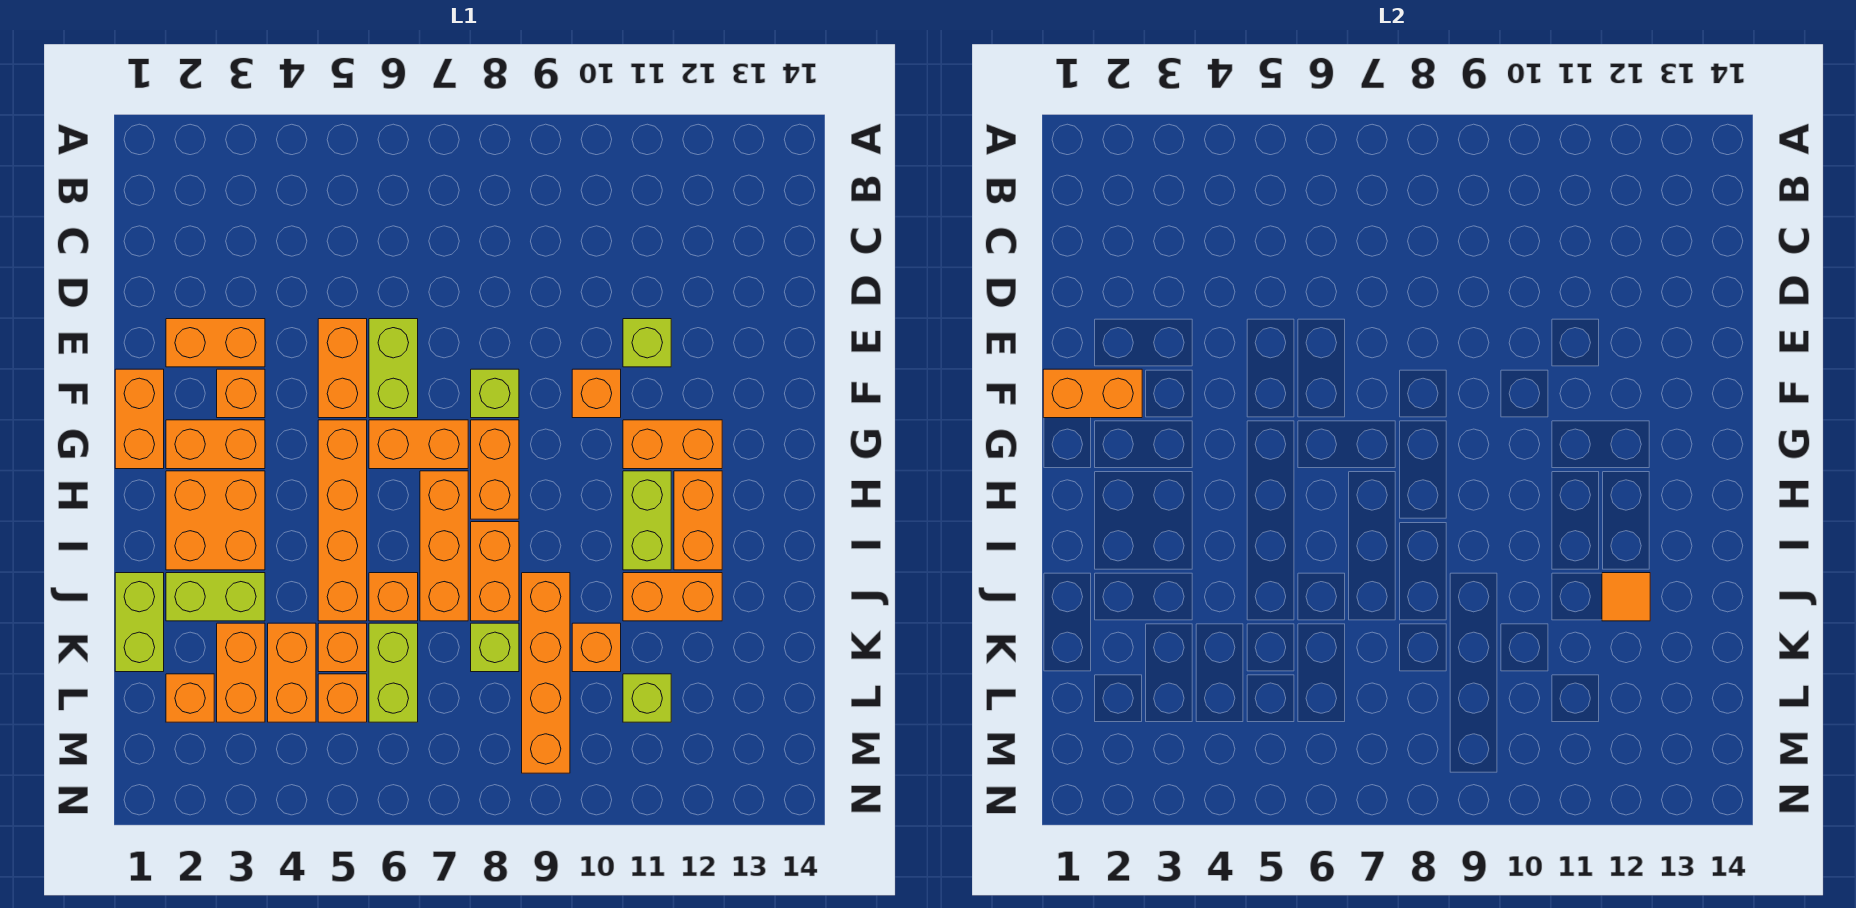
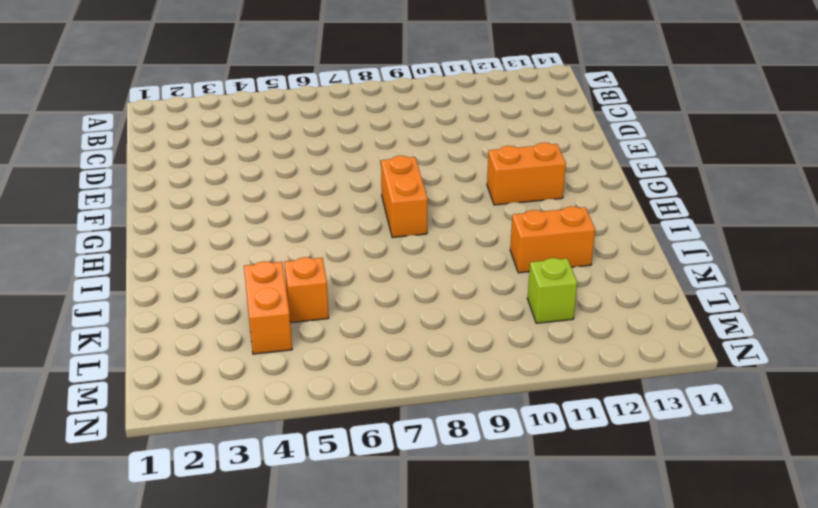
none -> orange brick E2:E3 level 1
none -> orange brick E5:F5 level 1
none -> lime brick E6:F6 level 1
none -> lime brick E11 level 1

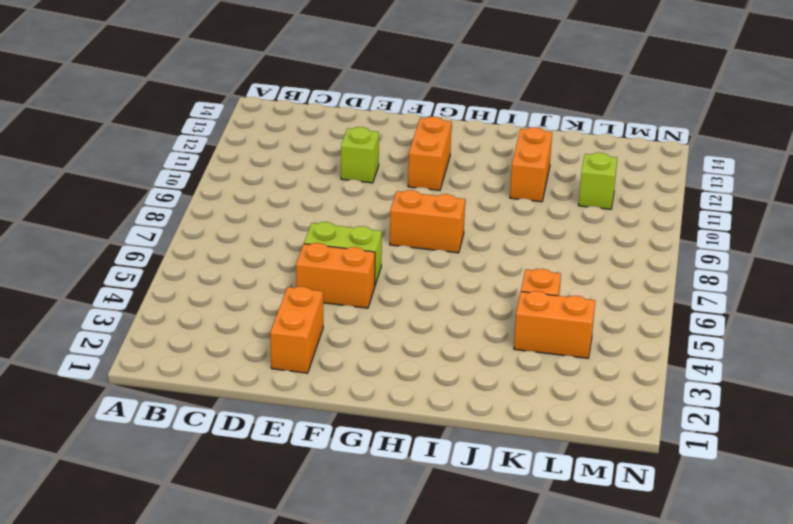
none -> orange brick F1:G1 level 1
none -> orange brick F3 level 1
none -> lime brick F8 level 1
none -> orange brick F10 level 1

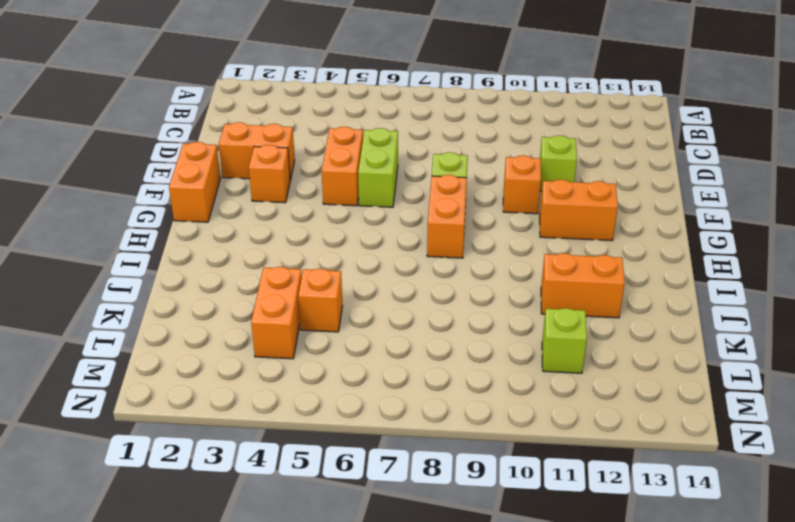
none -> orange brick G2:G3 level 1
none -> orange brick G5:J5 level 1
none -> orange brick G6:G7 level 1
none -> orange brick H2:I3 level 1

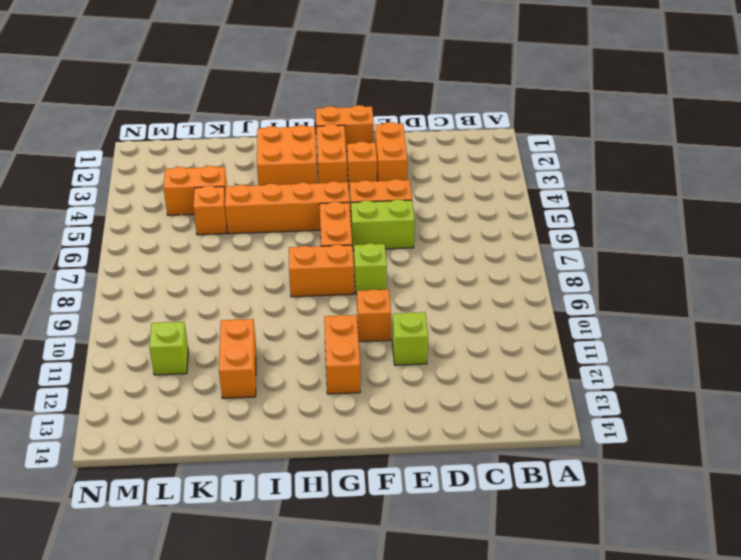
none -> orange brick H7:J7 level 1
none -> lime brick H11:I11 level 1
none -> orange brick H12:I12 level 1
none -> orange brick I8:J8 level 1

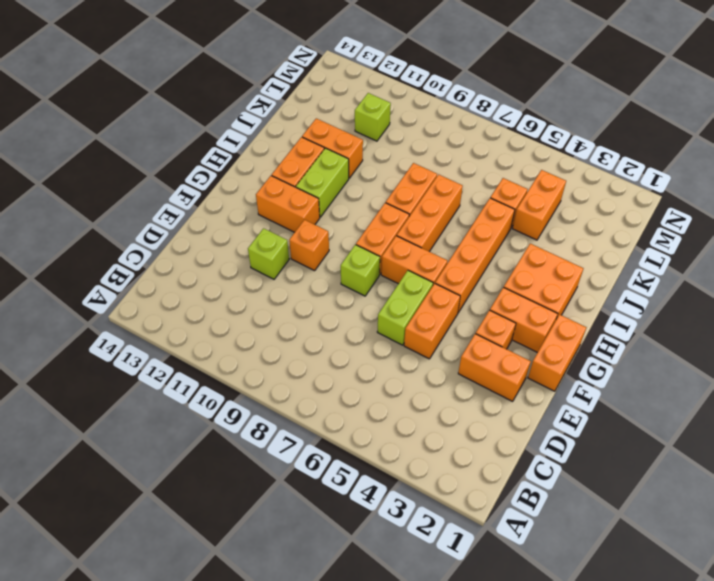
none -> lime brick J1:K1 level 1
none -> lime brick J2:J3 level 1
none -> orange brick J6 level 1
none -> orange brick J9:M9 level 1

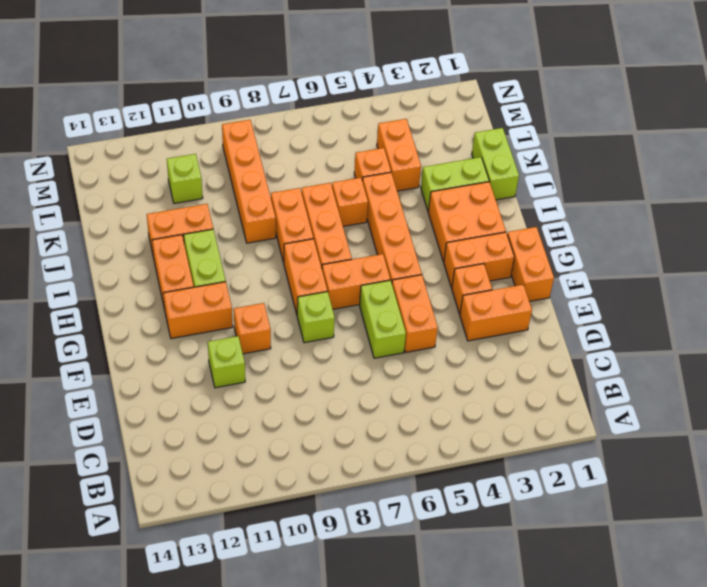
none -> orange brick K3:L3 level 1
none -> lime brick K6:L6 level 1
none -> lime brick K8 level 1
none -> orange brick K10 level 1

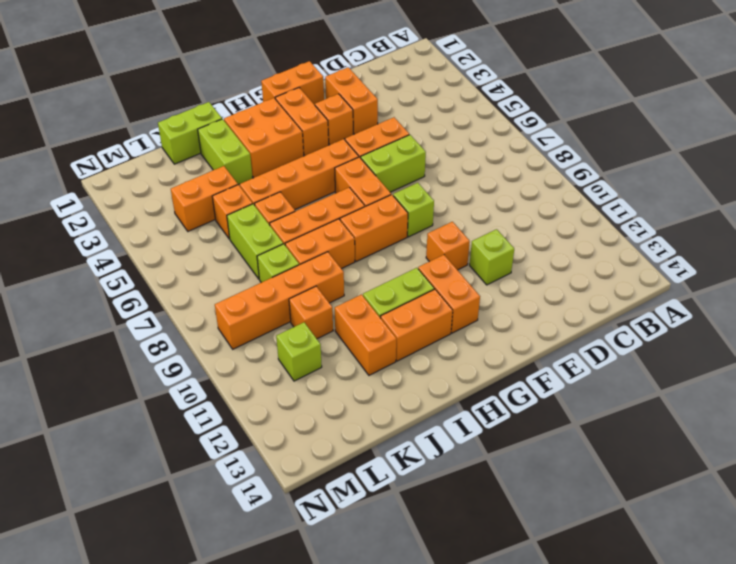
lime brick K6:K7 level 1 -> lime brick K6:L6 level 1
none -> orange brick K3:L3 level 1
none -> orange brick L2 level 1
none -> orange brick L5 level 1
none -> orange brick F1:F2 level 2

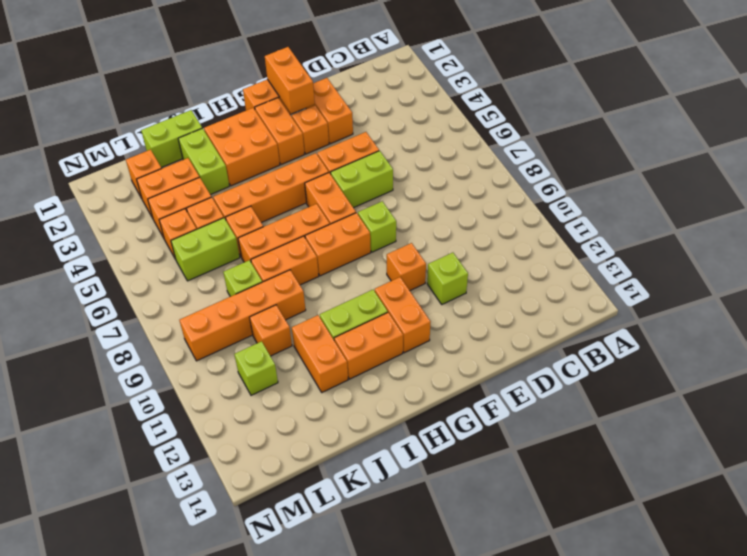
none -> orange tile J12 level 2

